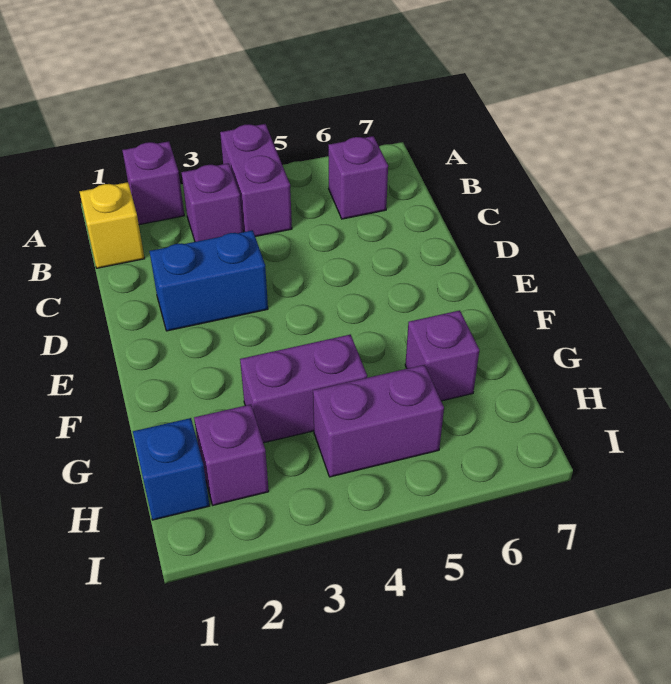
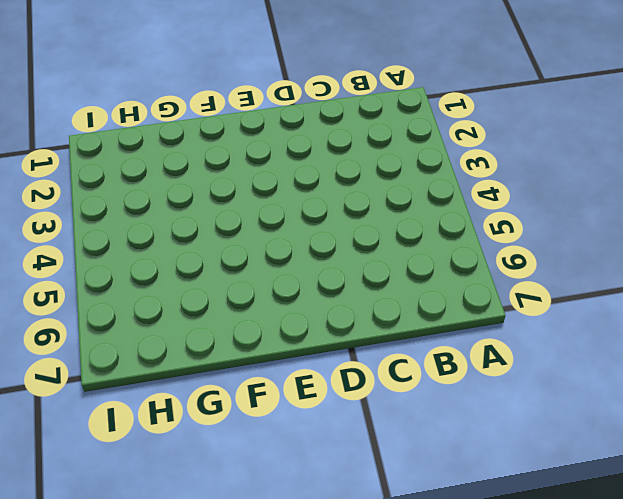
none -> purple brick A2 level 1
none -> purple brick A4:B4 level 1

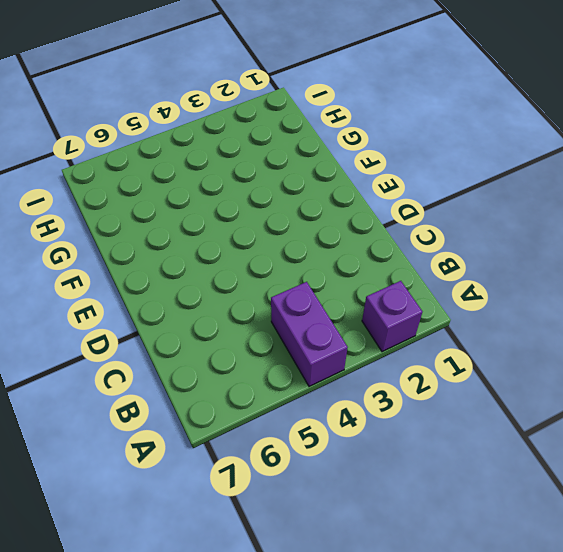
none -> yellow brick B1 level 1
none -> purple brick B3 level 1

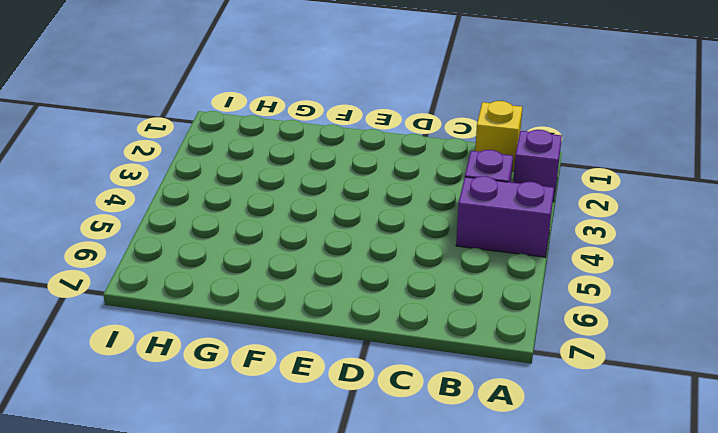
none -> purple brick B6 level 1
none -> blue brick D2:D3 level 1

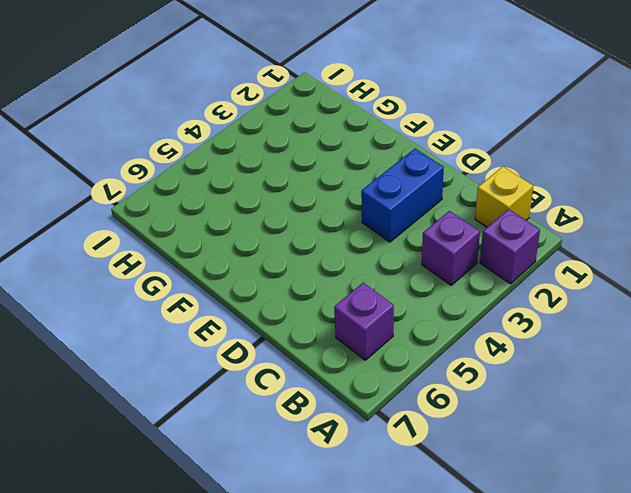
none -> purple brick A4:B4 level 1
none -> purple brick G3:G4 level 1

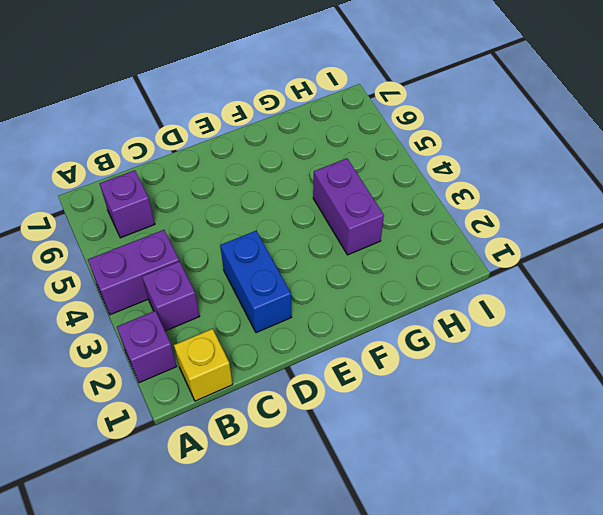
none -> purple brick G6 level 1
none -> blue brick H1 level 1

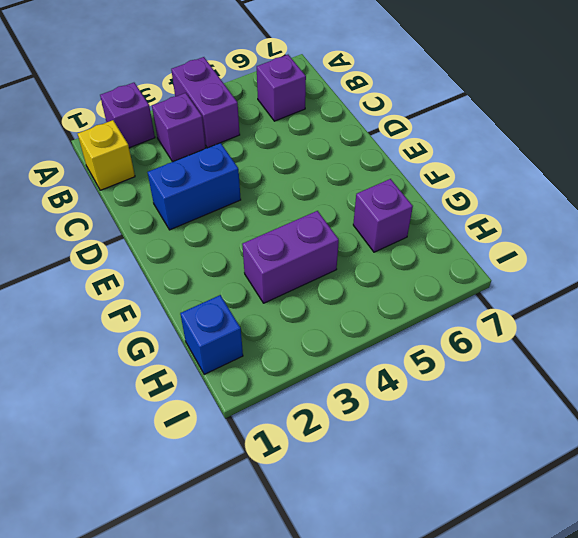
none -> purple brick H2 level 1
none -> purple brick H4:H5 level 1

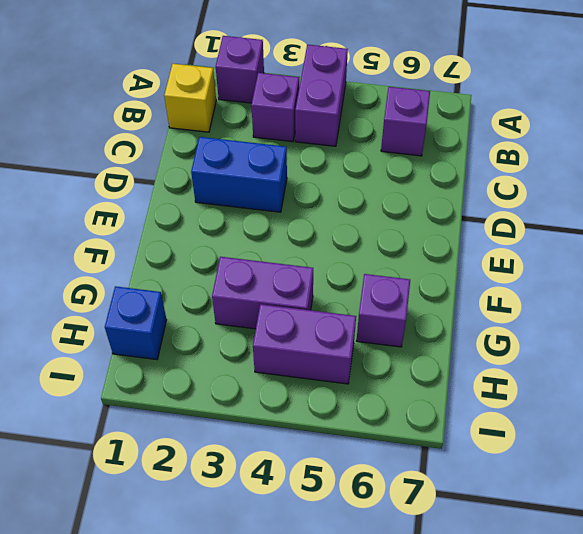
none -> purple brick H2 level 1

